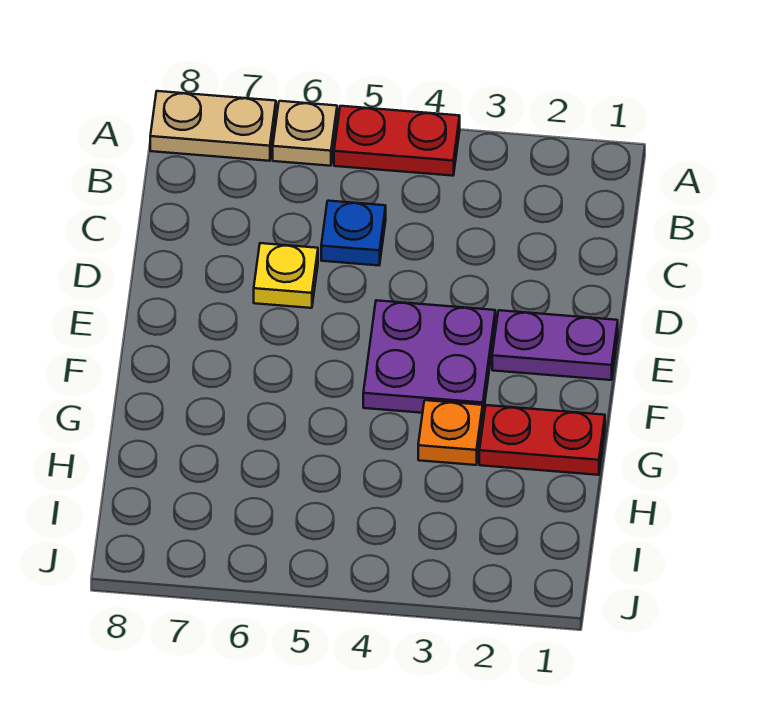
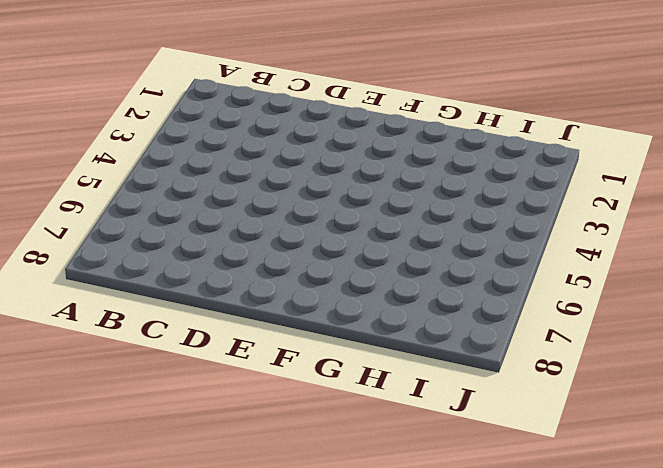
none -> red plate A4:A5 level 1
none -> tan plate A6 level 1

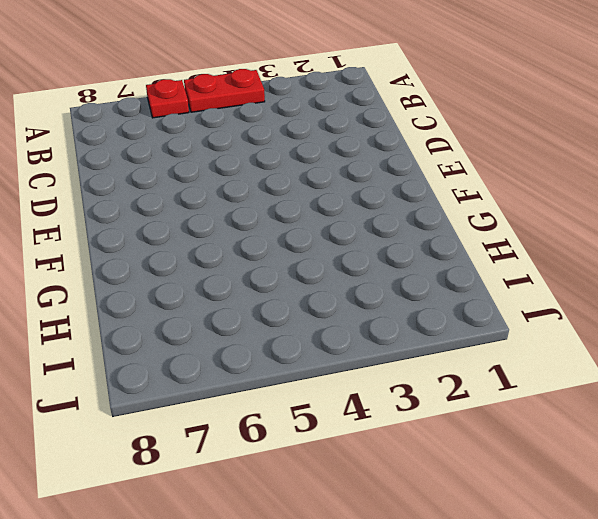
red plate A6 level 1 -> tan plate A6 level 1
none -> tan plate A7:A8 level 1
none -> blue plate C5 level 1

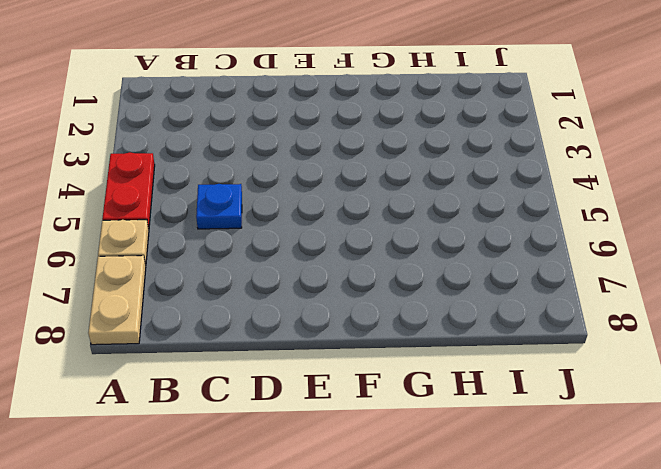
none -> yellow plate D6 level 1
none -> purple plate E1:E2 level 1

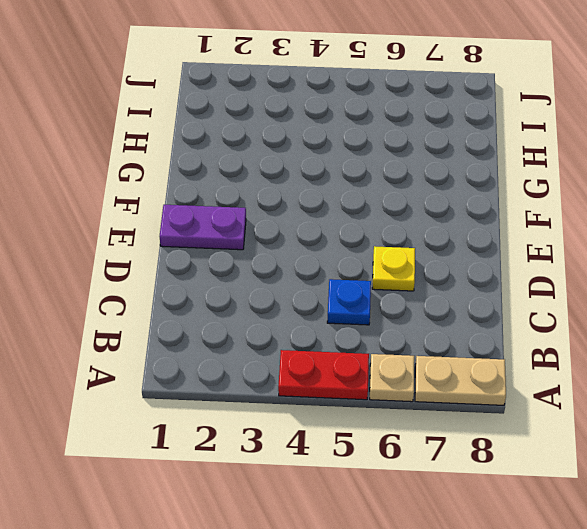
none -> purple plate E3:F4 level 1
none -> red plate G1:G2 level 1

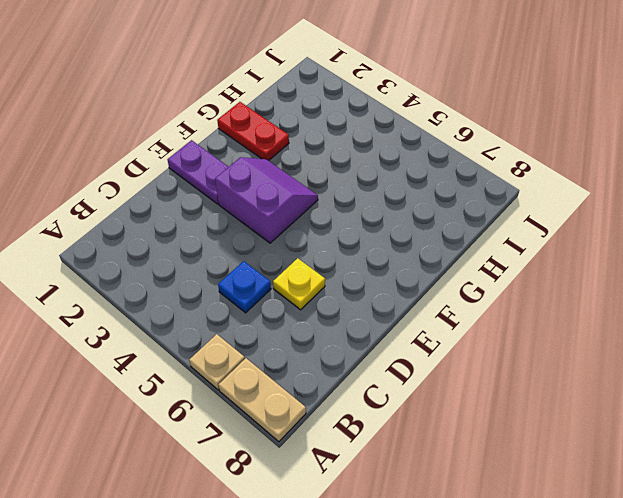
purple slope E3:F4 level 1 top E -> purple plate E3:F4 level 1
none -> red plate A4:A5 level 1
none -> orange plate G3 level 1

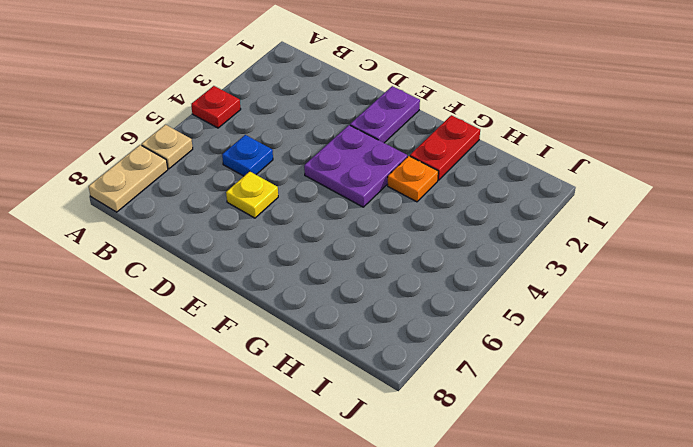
red plate A4 level 1 -> red plate A4:A5 level 1

